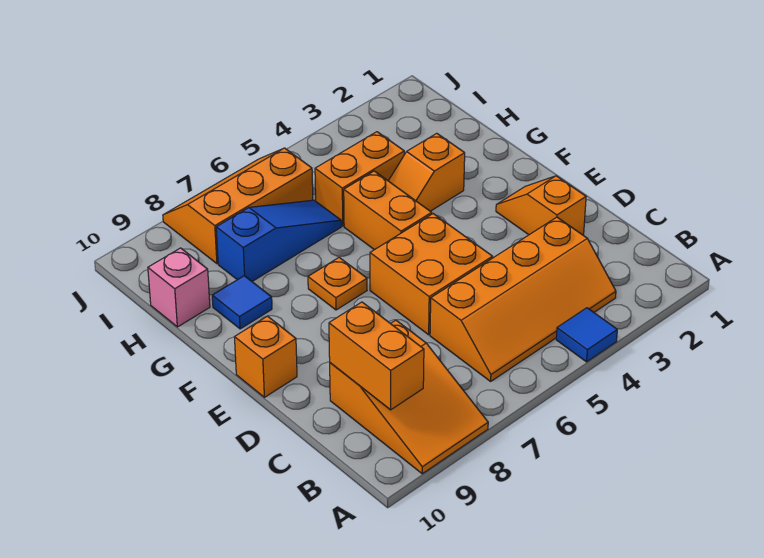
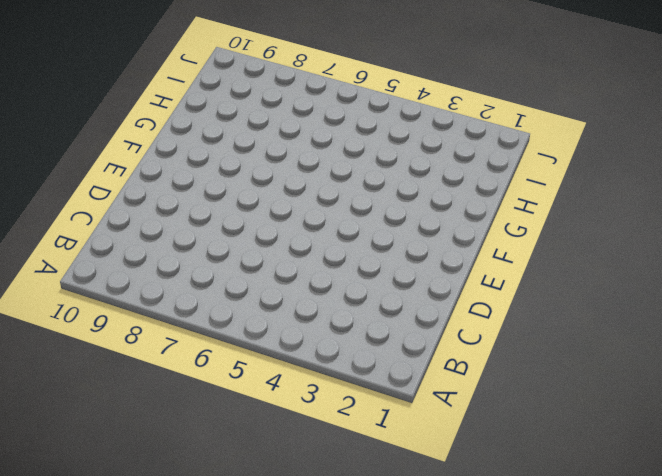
none -> blue tile A4 level 1
none -> orange slope A8:C9 level 1 top C
none -> orange slope B3:C6 level 1 top C

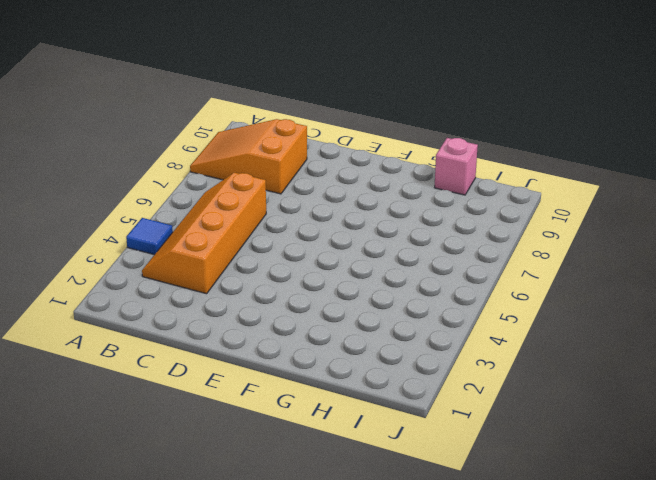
none -> orange slope D2:E2 level 1 top D
none -> orange brick D5:E6 level 1
none -> orange brick E10 level 1

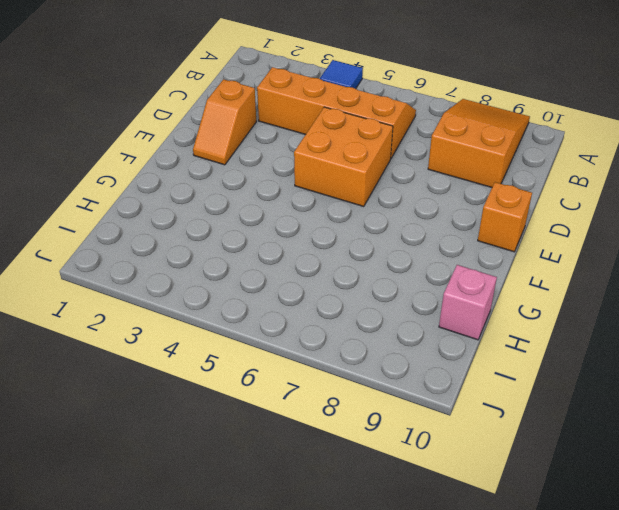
none -> orange brick F5:G5 level 1
none -> orange plate F7 level 1
none -> orange slope G3:G4 level 1 top 3

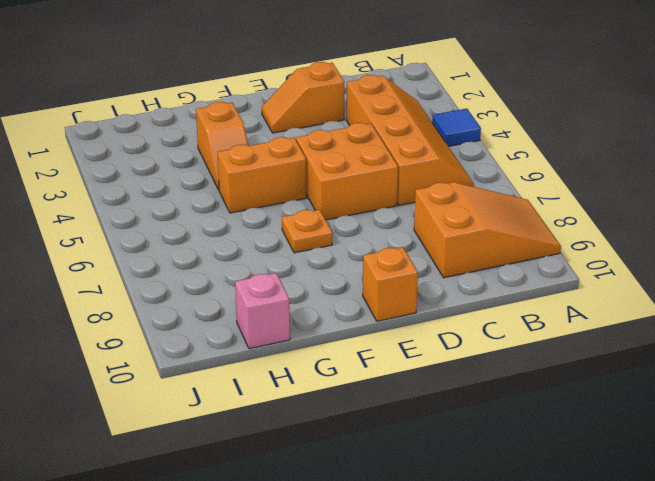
none -> blue tile G9 level 1
none -> orange brick H4:H5 level 1
none -> blue slope H6:H8 level 1 top 8

